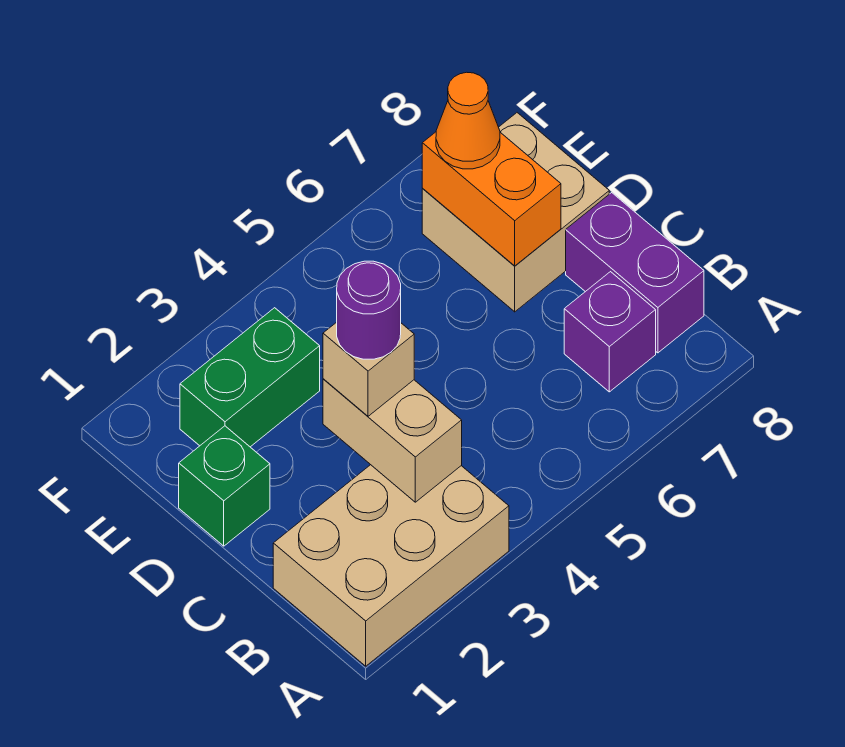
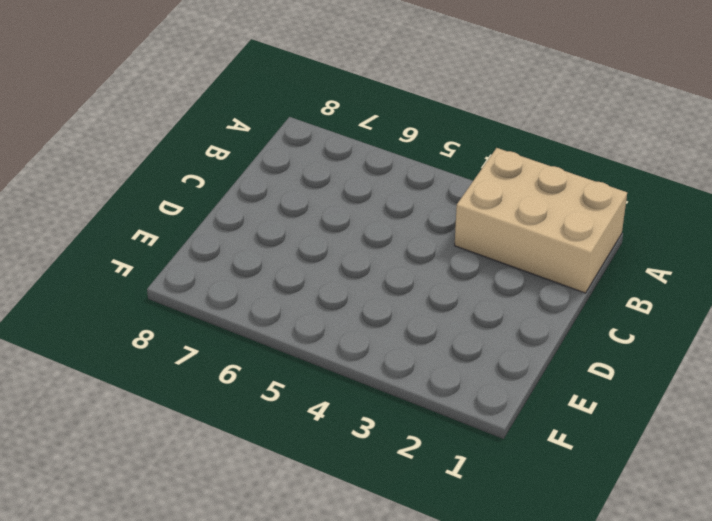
none -> purple brick B7 level 1
none -> purple brick B8:C8 level 1

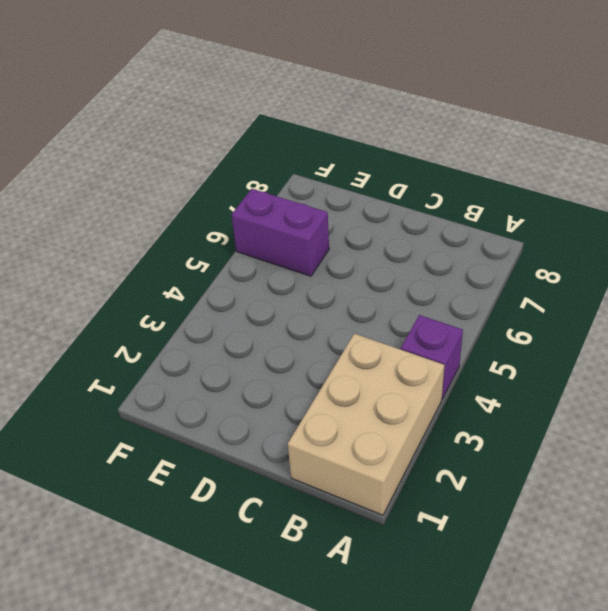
purple brick A4 level 1 -> purple brick B7 level 1
purple brick E6:F6 level 1 -> purple brick B8:C8 level 1
none -> green brick D1 level 1
none -> tan brick D7:E8 level 1

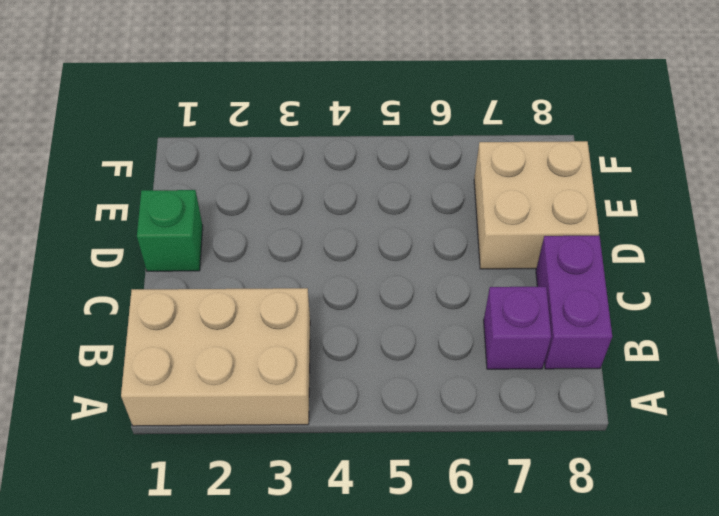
none -> green brick E2:E3 level 1
none -> tan brick B3:C3 level 2

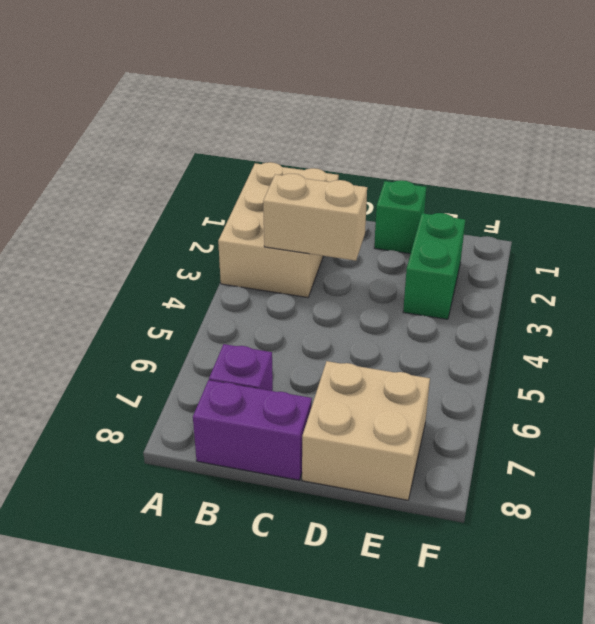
none -> orange brick D7:E7 level 2
none -> tan brick C3 level 3

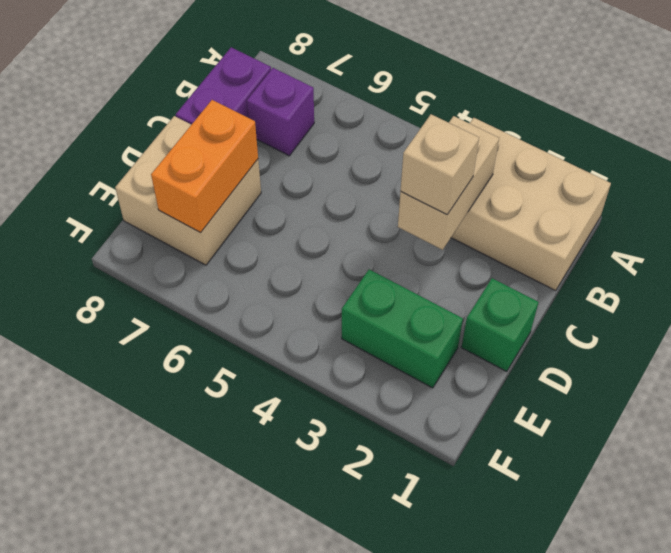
none -> orange cone E7 level 3
none -> purple round brick C3 level 4

